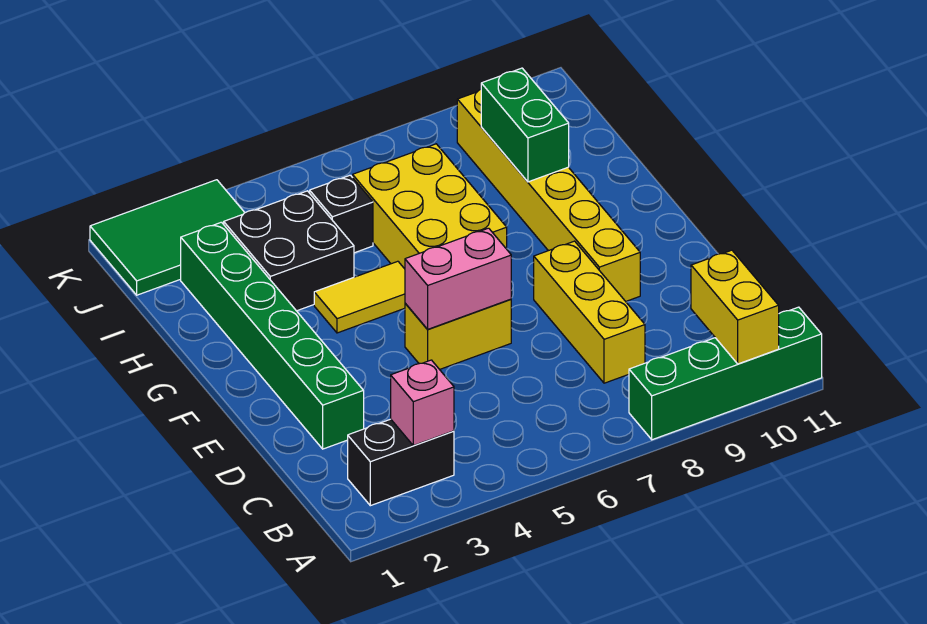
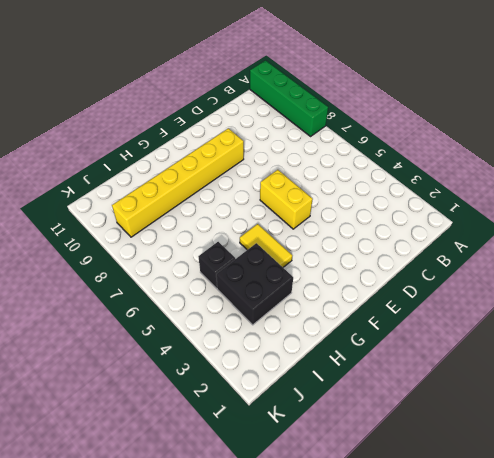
none -> black brick B2:B3 level 1
none -> yellow brick C8:E8 level 1
none -> green brick D2:I2 level 1

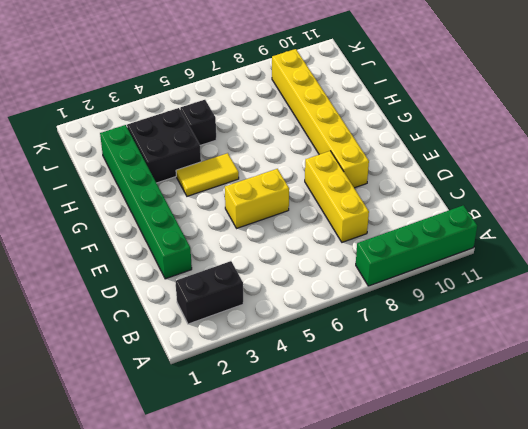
none -> yellow brick G6:I7 level 1
none -> green tile J1:K3 level 1
none -> yellow brick A10:B10 level 2

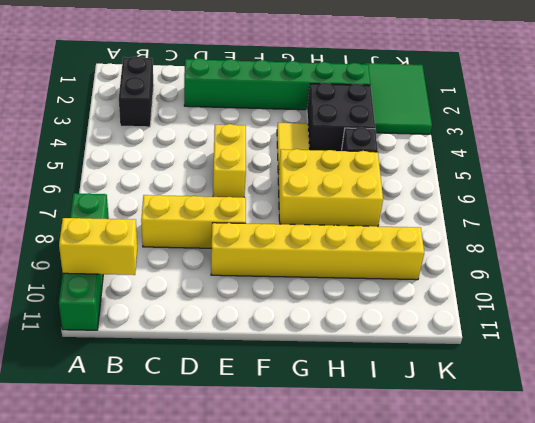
none -> pink brick B3 level 2
none -> pink brick E5:E6 level 2
none -> green brick H9:I9 level 2

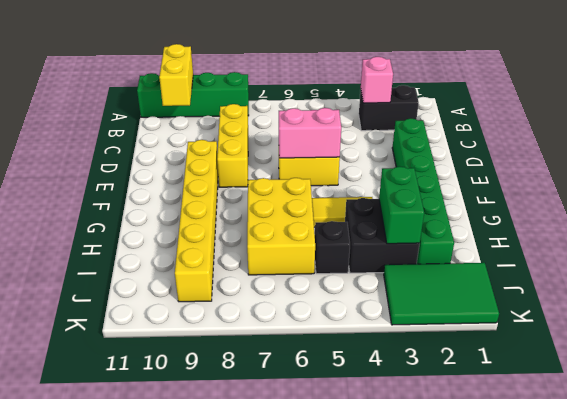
green brick H3:I3 level 2 -> green brick H9:I9 level 2

